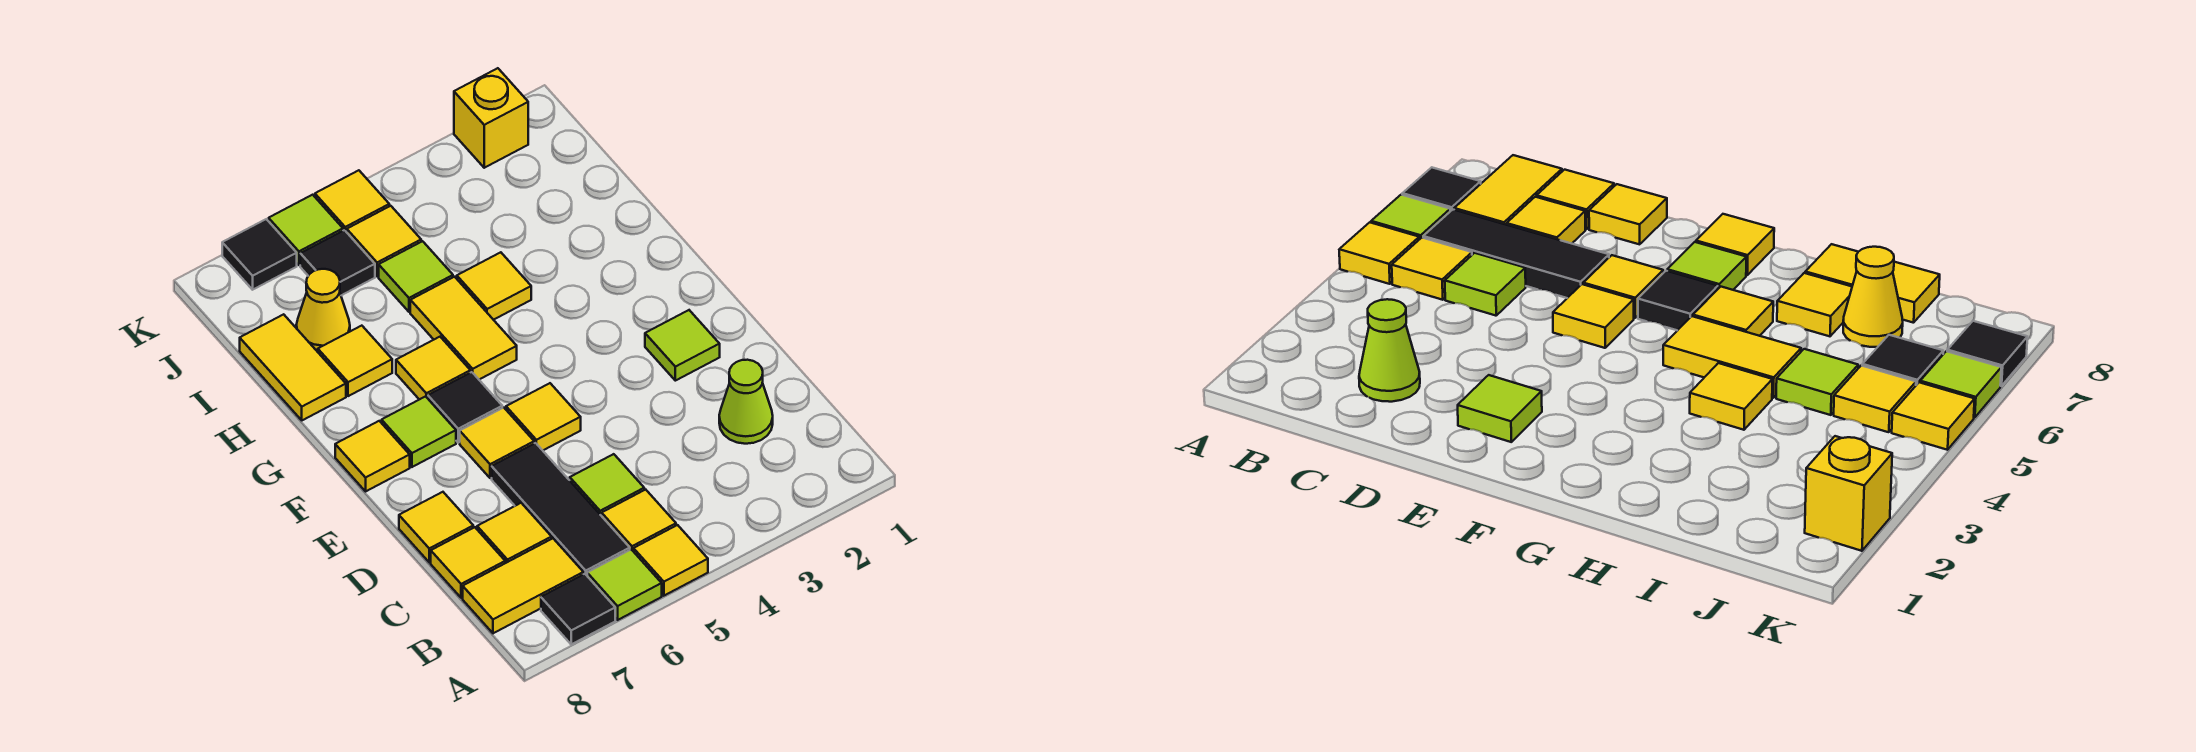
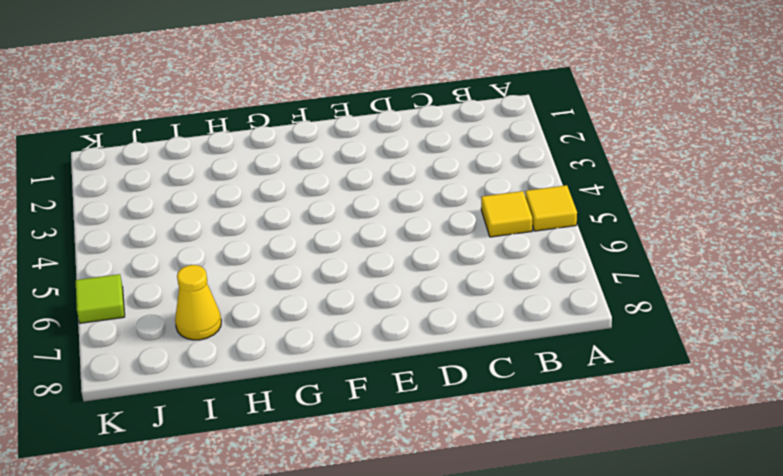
none -> lime tile A6 level 1
none -> black tile A7 level 1
none -> black tile B6:D6 level 1
none -> yellow tile B7:B8 level 1

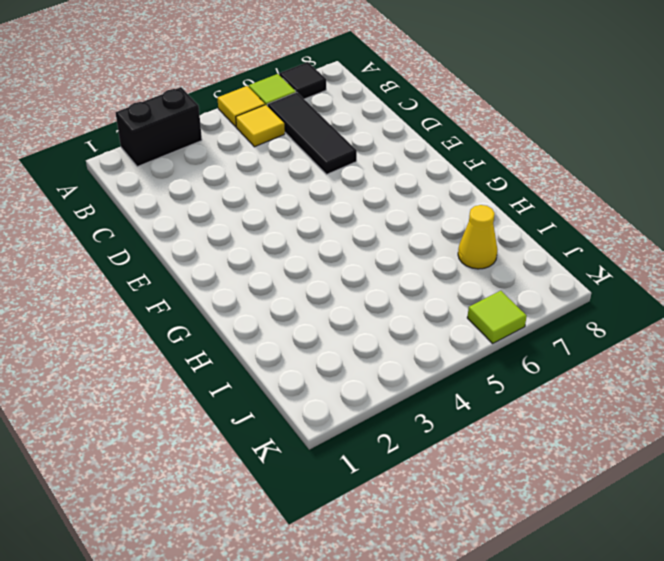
black brick A2:A3 level 1 -> none
none -> yellow tile B7:B8 level 1
none -> lime cone C2 level 1
none -> lime tile C5 level 1
none -> yellow tile C7 level 1

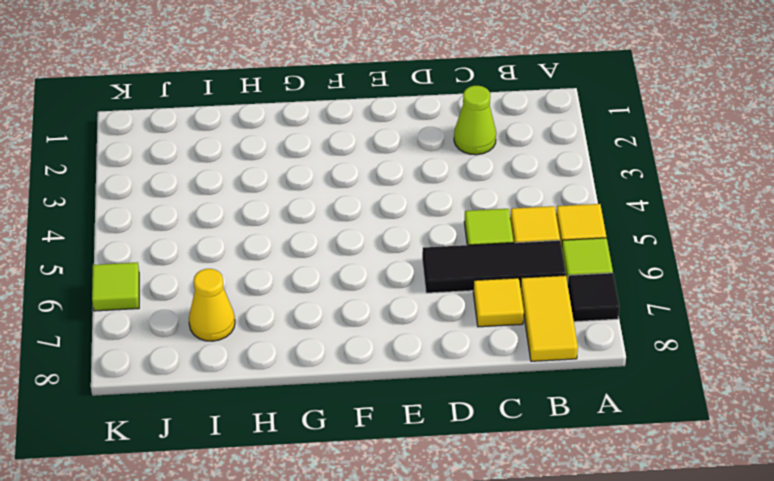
none -> yellow tile C8 level 1
none -> yellow tile D8 level 1
none -> lime tile E2 level 1
none -> yellow tile E5 level 1

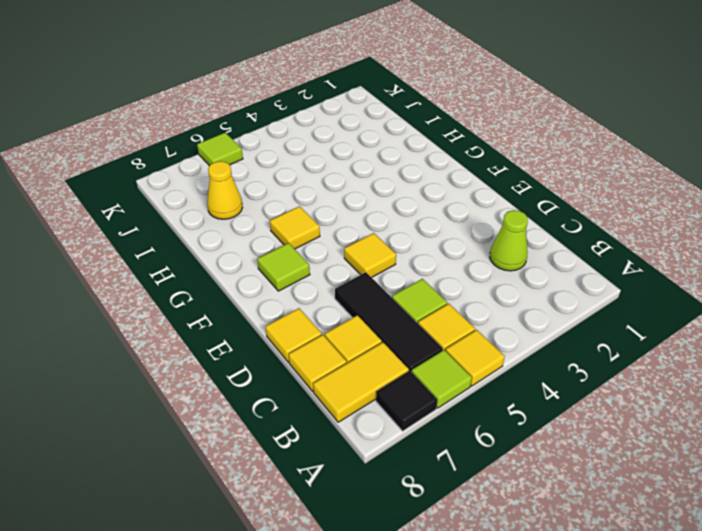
none -> lime tile E2 level 1
none -> yellow tile E6 level 1
none -> black tile F6 level 1
none -> yellow tile F8 level 1

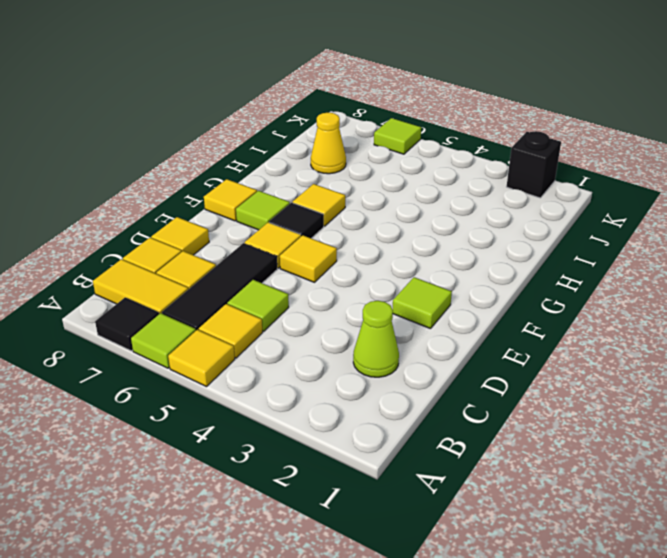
black brick K2 level 1 -> yellow brick K2 level 1
none -> yellow tile G5:H5 level 1
none -> yellow tile H4 level 1
none -> yellow tile H7 level 1
none -> yellow tile H8:I8 level 1

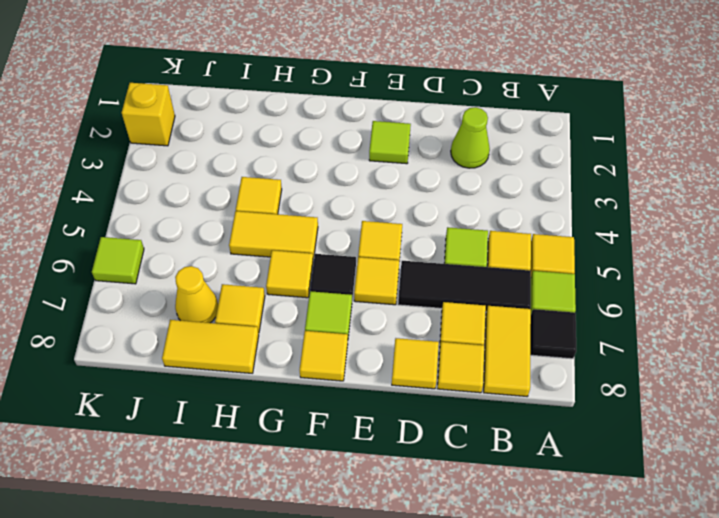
none -> lime tile I5 level 1
none -> yellow tile J5 level 1
none -> black tile J6 level 1
none -> yellow tile K5 level 1

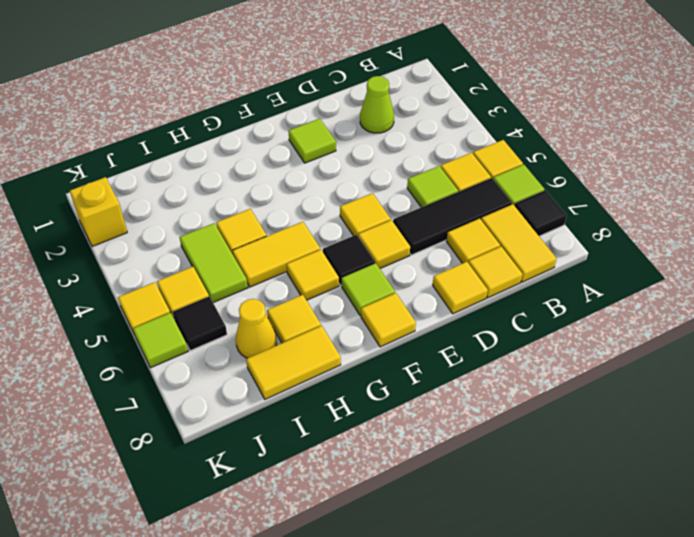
lime tile I4:I5 level 1 -> lime tile I5 level 1
none -> black tile K7 level 1

